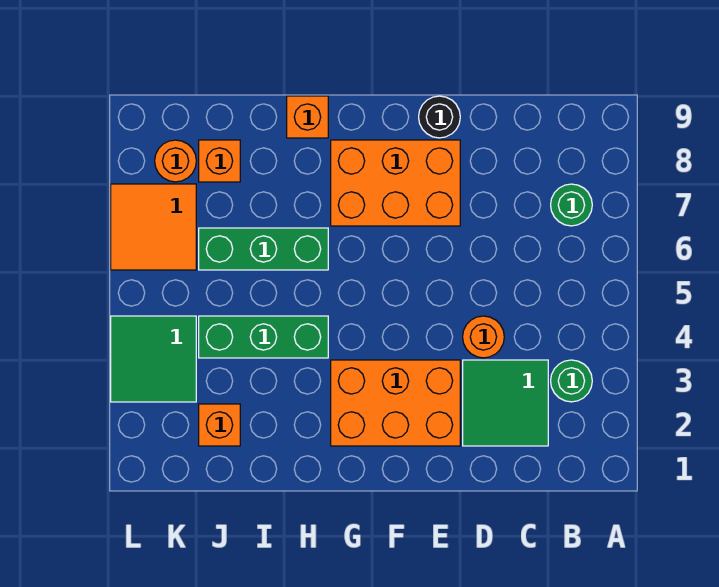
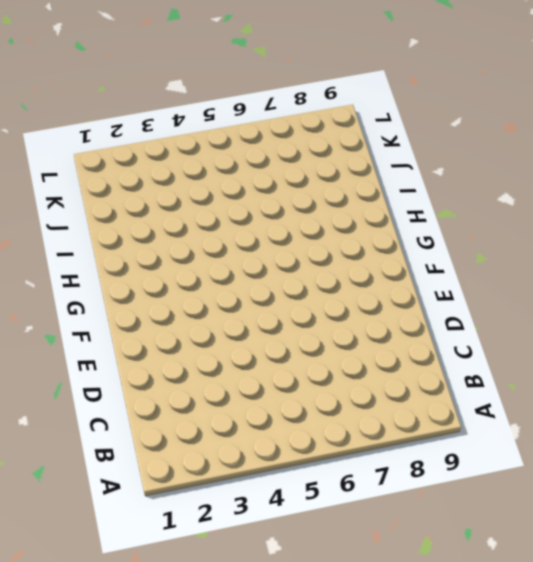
none -> green round brick B3 level 1
none -> green round brick B7 level 1
none -> green tile C2:D3 level 1

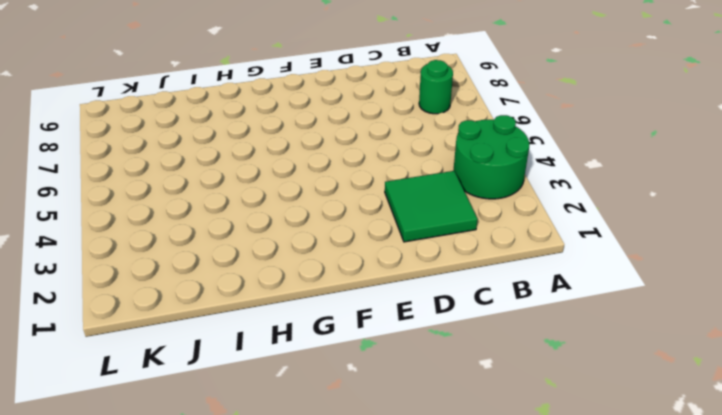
green round brick A3:B4 level 1 -> green round brick B3 level 1
none -> orange round brick D4 level 1
none -> orange brick E2:G3 level 1
none -> orange brick E7:G8 level 1

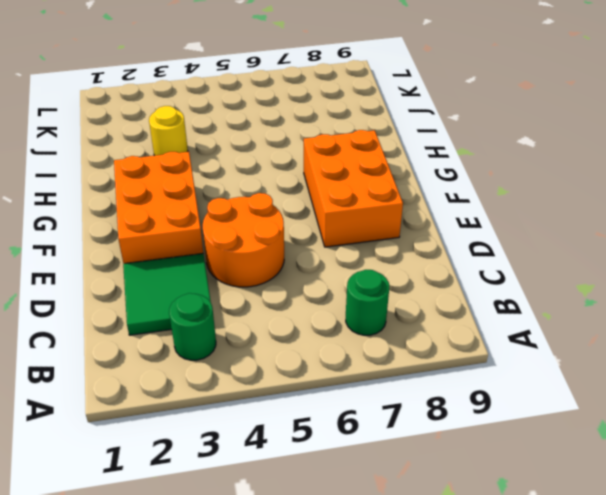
orange round brick D4:E5 level 1 -> orange round brick D4 level 1
yellow round brick I3 level 1 -> none
none -> black round brick E9 level 1
none -> green brick H4:J4 level 1
none -> green brick H6:J6 level 1

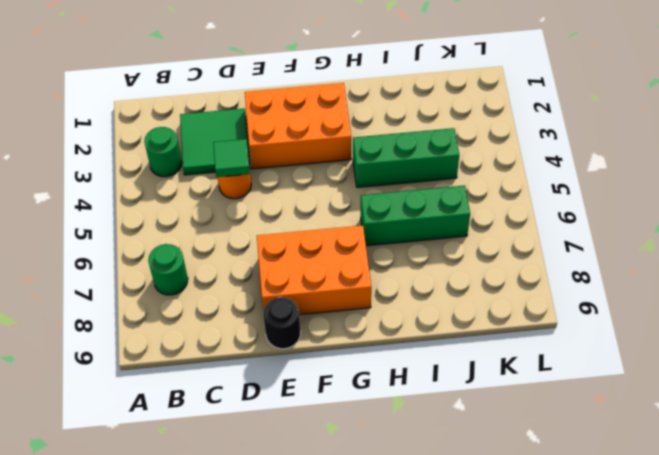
green tile D4 level 2 -> none
none -> orange brick H9 level 1
none -> orange brick J2 level 1
none -> orange brick J8 level 1

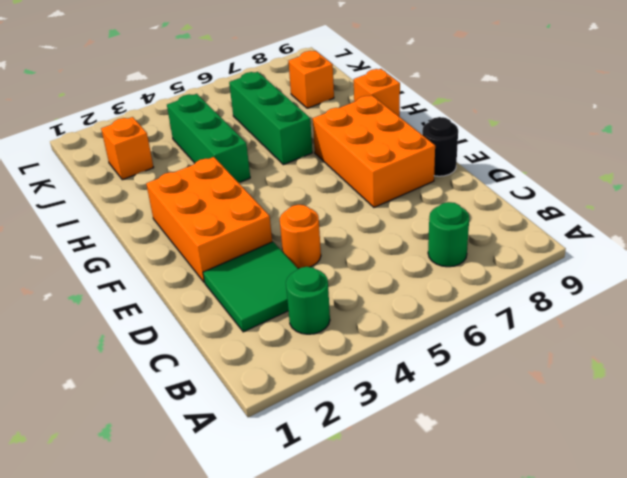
none -> green tile K3:L4 level 1
none -> orange tile K6:L7 level 1
none -> orange round brick K8 level 1

